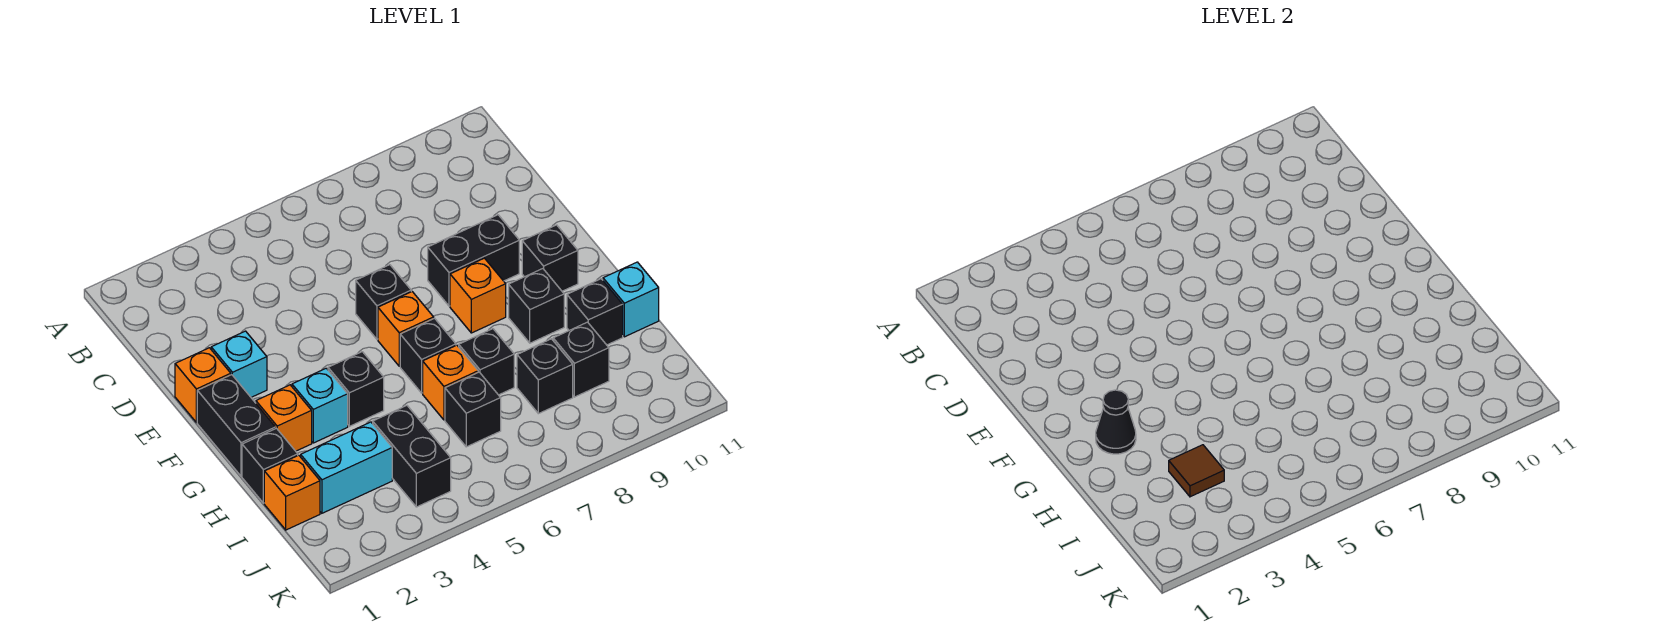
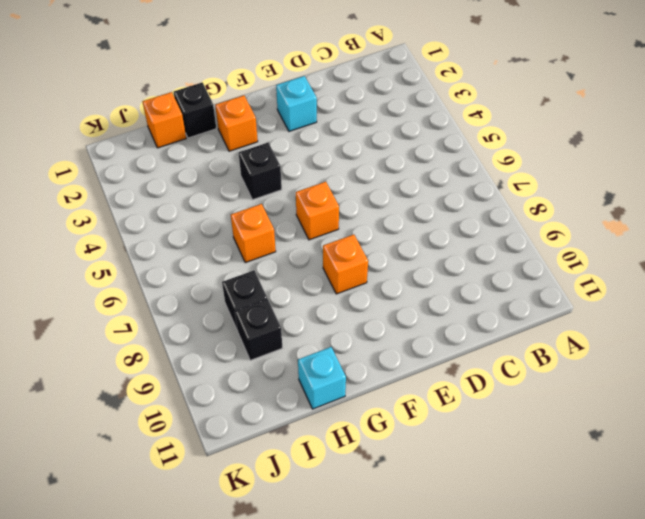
none -> orange brick E1 level 1
none -> black brick E6 level 1
none -> black brick E8:E9 level 1

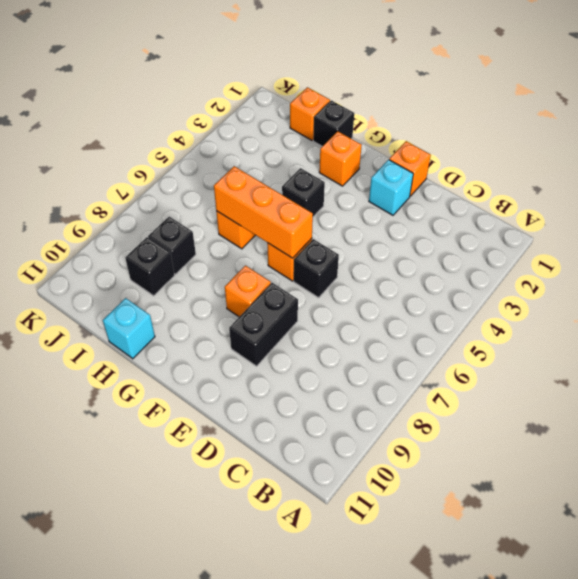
orange brick F6:H6 level 2 -> none
none -> black brick F1:G1 level 1
none -> black brick F10 level 1
none -> cyan brick G3 level 1

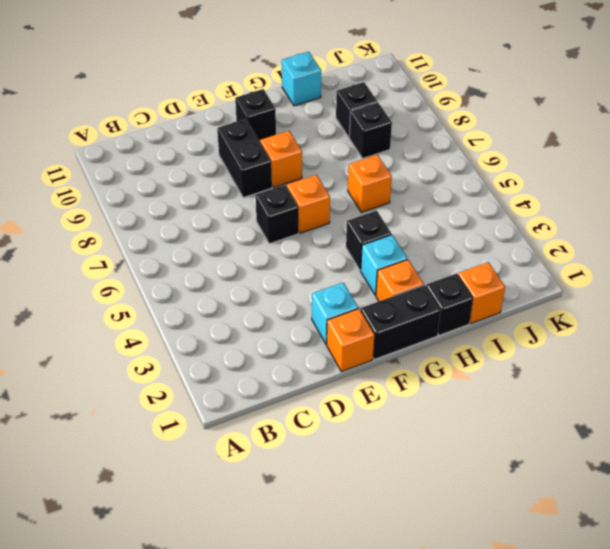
none -> black brick G6 level 1
none -> black brick G9 level 1
none -> black brick H7 level 1

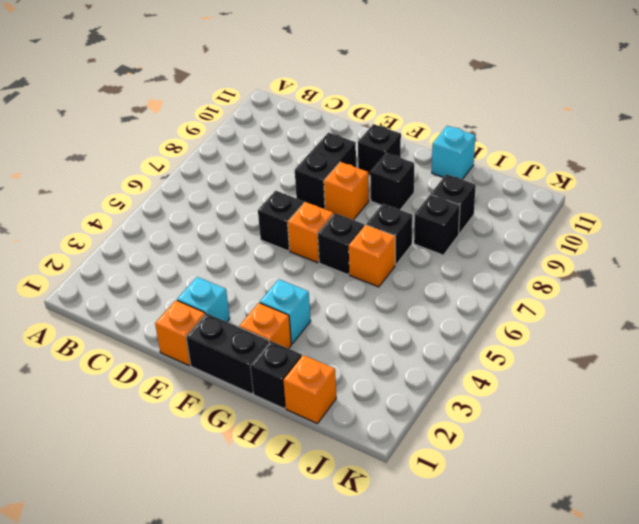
none -> black brick G4 level 1
none -> black brick H10 level 1
none -> cyan brick I2:I3 level 1

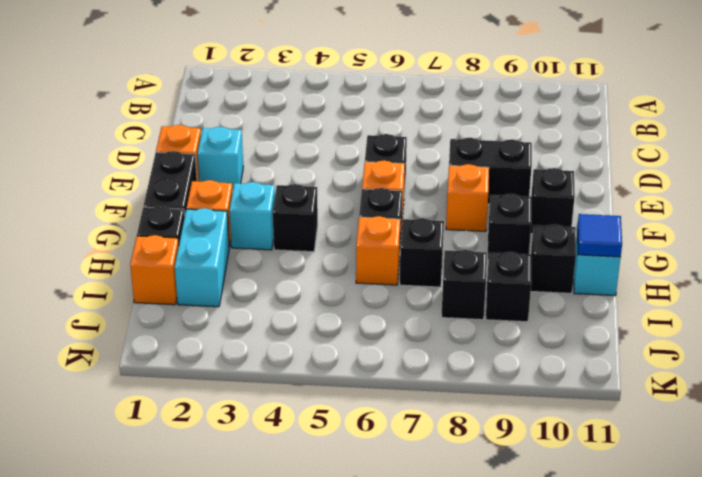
cyan brick H2:I2 level 1 -> cyan brick I2:I3 level 1
blue tile H11 level 2 -> none
none -> black brick I4:J4 level 1
none -> black brick I6 level 1
none -> black cone G2 level 2

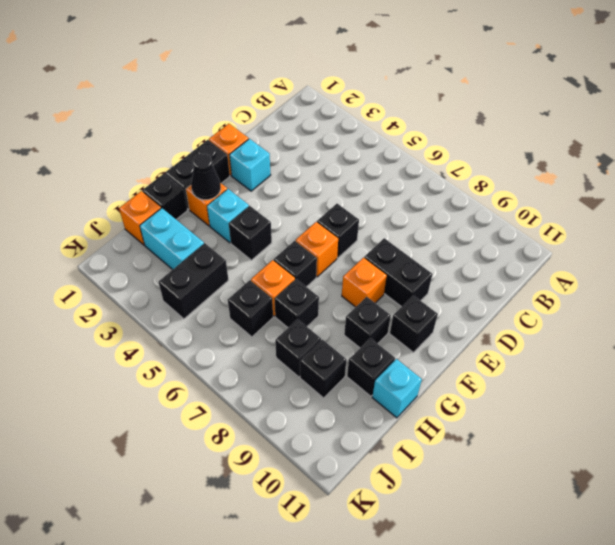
none -> brown tile I3 level 2

